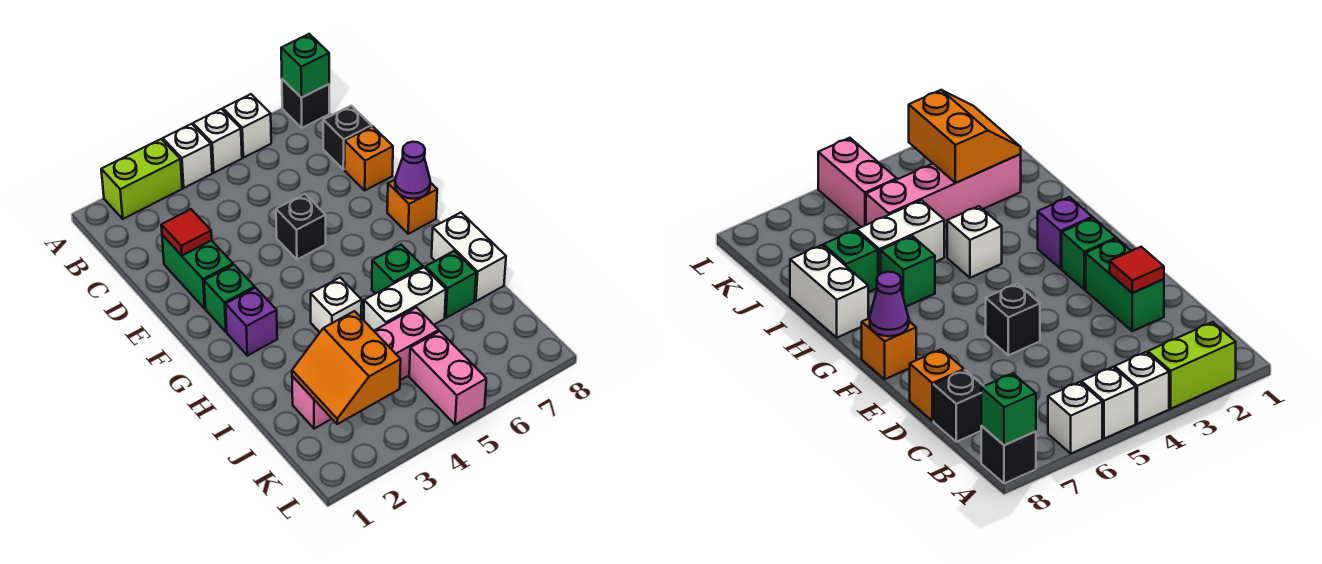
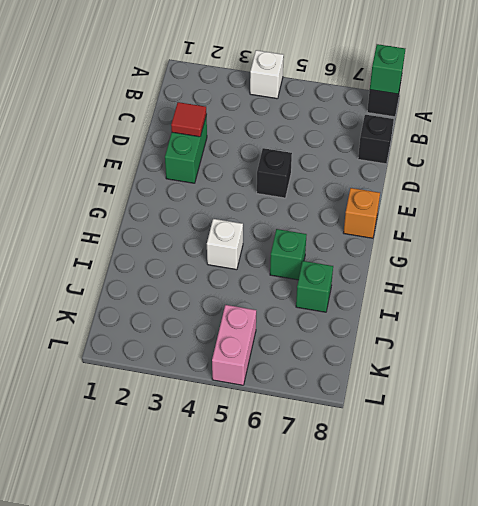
none -> lime brick A2:A3 level 1
none -> white brick A5 level 1
none -> white brick A6 level 1

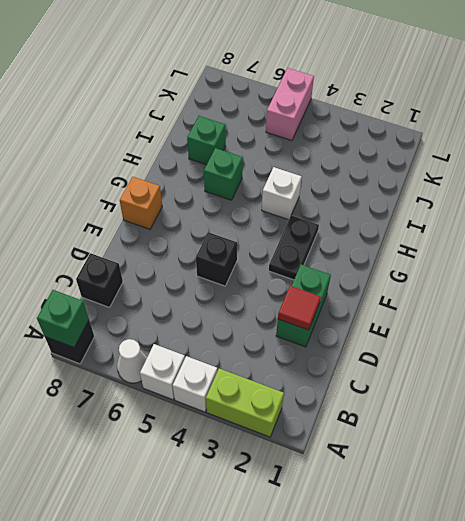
white cone A6 level 1 -> white brick A6 level 1
black plate F3:G3 level 1 -> none
none -> orange brick D8 level 1
none -> green brick F2 level 1
none -> purple brick G2 level 1

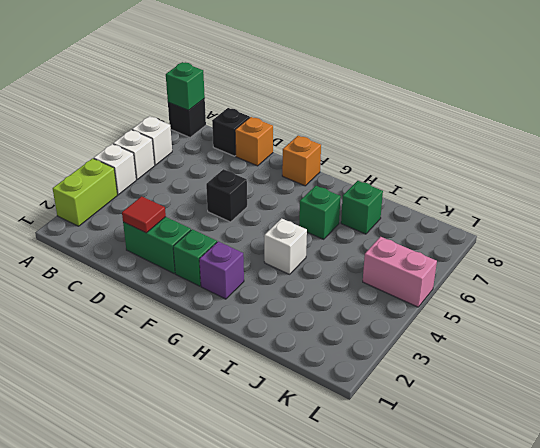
none -> white brick H8:I8 level 1
none -> white brick I5:I6 level 1
none -> pink brick J2:J5 level 1

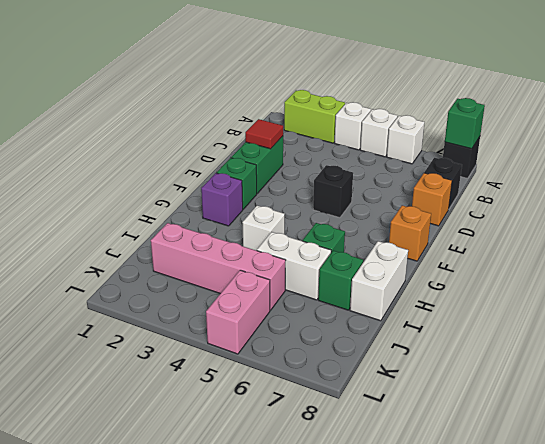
none -> purple cone F8 level 2
none -> orange slope J2:K3 level 2 top 3

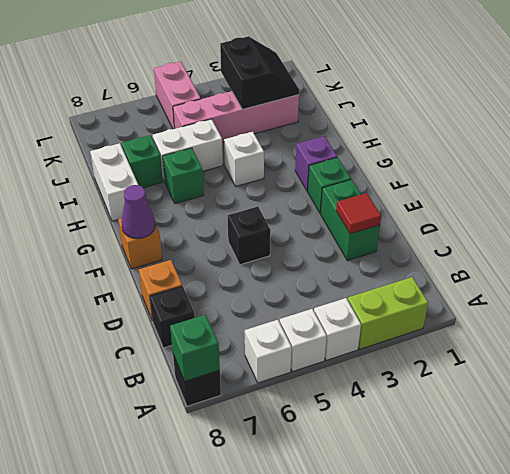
black slope J2:K3 level 2 top 3 -> orange slope J2:K3 level 2 top 3

